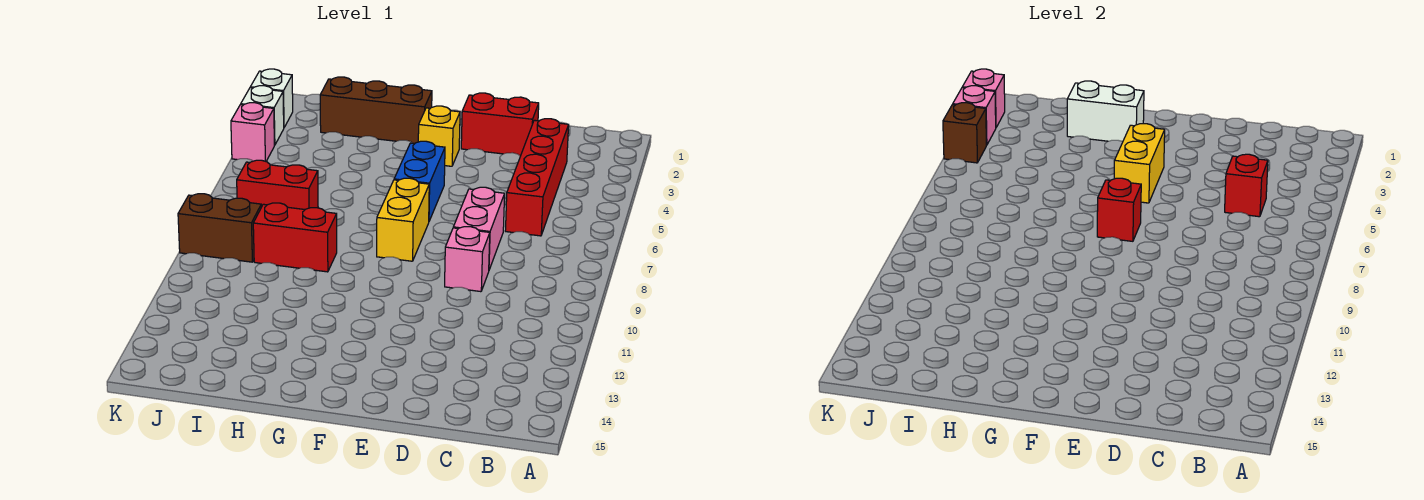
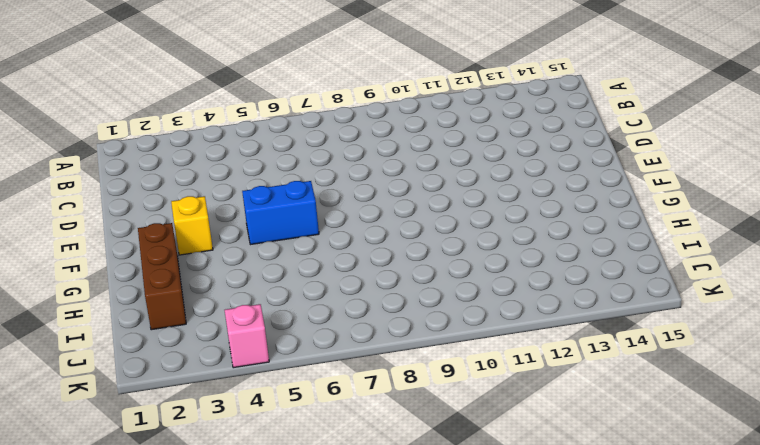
none -> red brick C3:C6 level 1
none -> red brick D2:E2 level 1
none -> pink brick D7:D8 level 1

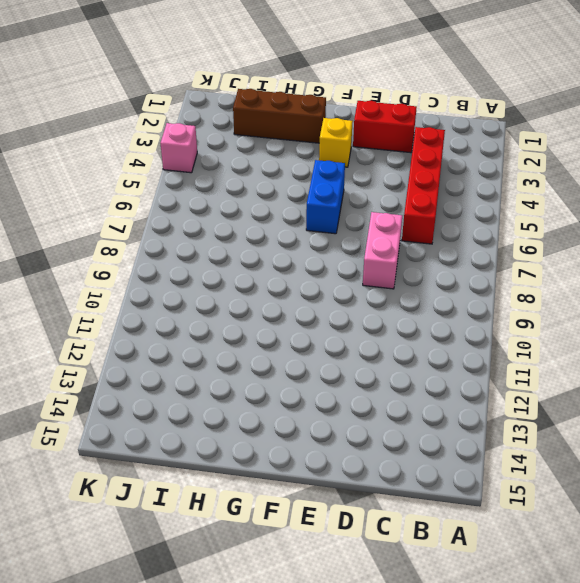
none -> pink brick D9 level 1
none -> yellow brick F7:F8 level 1
none -> red brick H9:I9 level 1

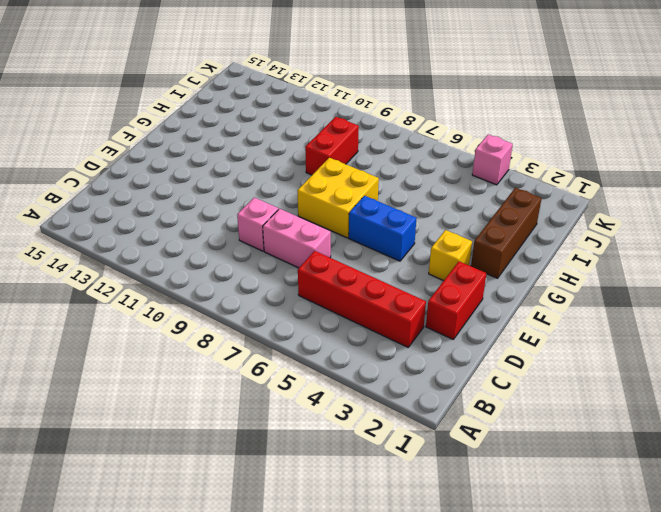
yellow brick F7:G8 level 1 -> yellow brick F7:F8 level 1
none -> red brick I7:J7 level 1
none -> brown brick J9:K9 level 1
none -> white brick K2 level 1

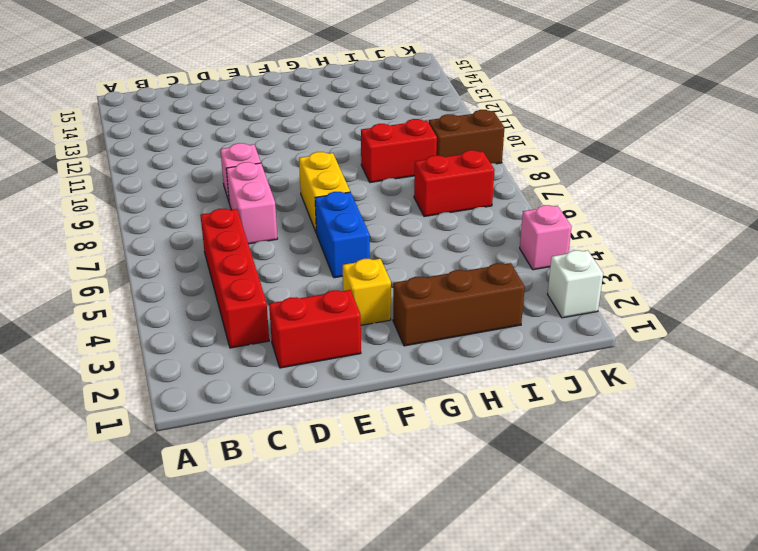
none -> white brick K3 level 1
none -> red brick C5 level 2
none -> yellow brick F4:F5 level 2

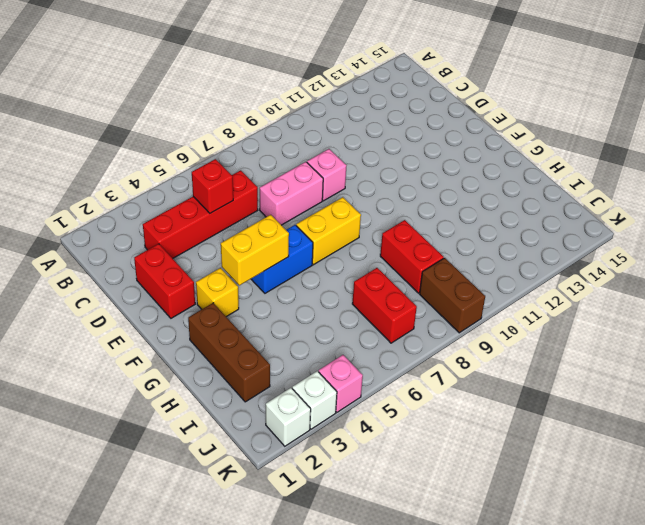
none -> red brick F7 level 2
none -> white brick G2:H2 level 2
none -> pink brick K2 level 2

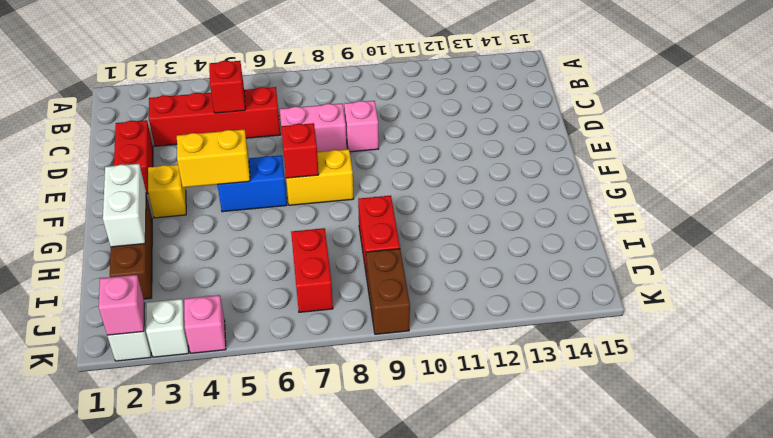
none -> pink brick K3 level 2
none -> brown brick K4 level 2

